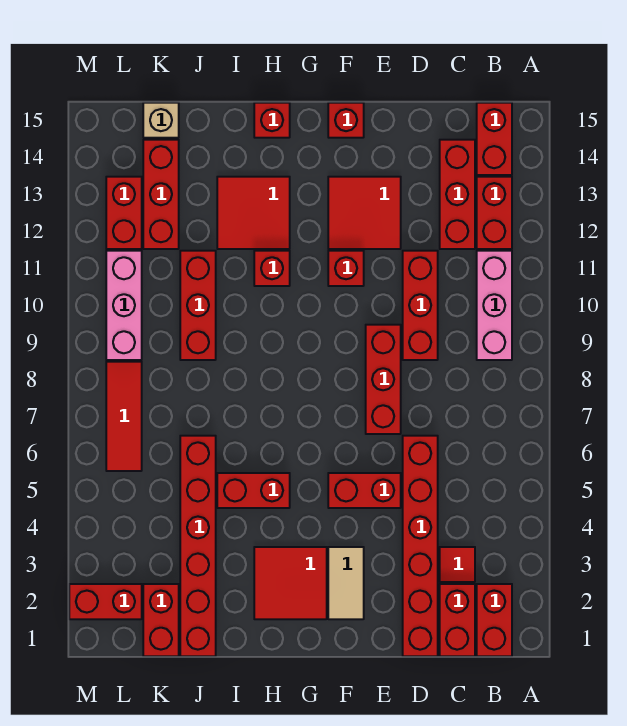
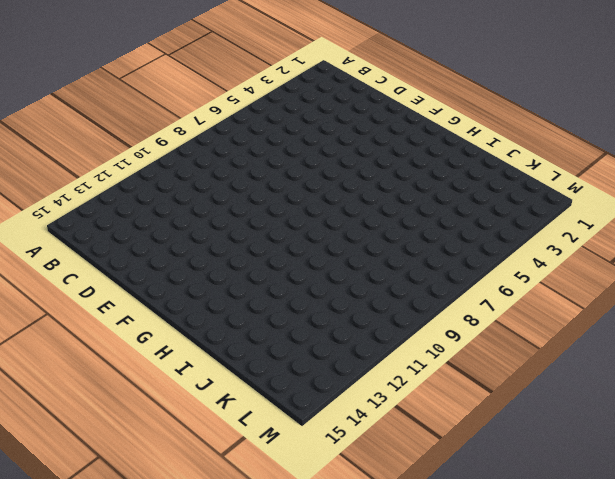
none -> red brick B1:B2 level 1
none -> pink brick B9:B11 level 1
none -> red brick B12:B13 level 1

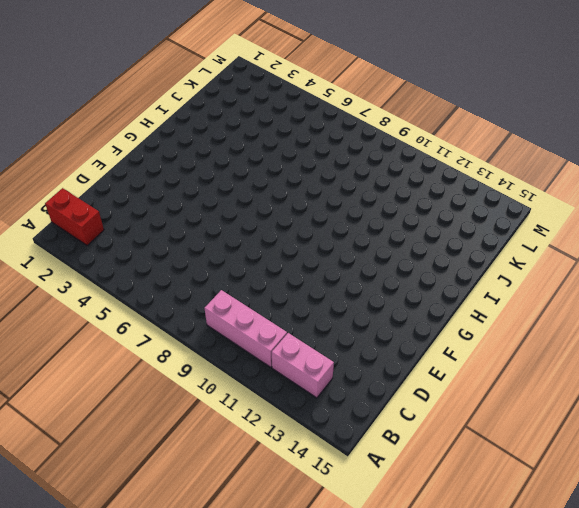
pink brick B12:B13 level 1 -> red brick B12:B13 level 1
none -> red brick B14:B15 level 1
none -> red brick C1:C2 level 1
none -> red tile C3 level 1

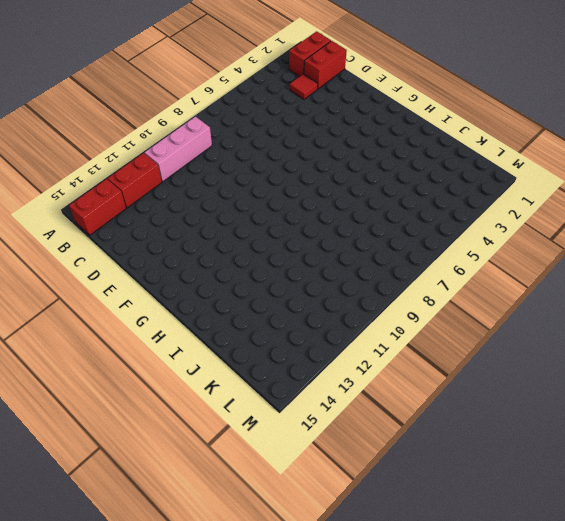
none -> red brick C12:C14 level 1
none -> red brick D1:D6 level 1
none -> red brick D9:D11 level 1

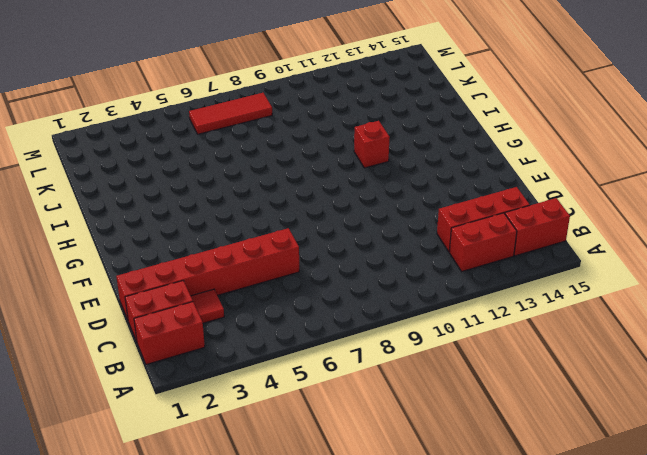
none -> pink brick B9:B11 level 1
none -> red brick D9:D11 level 1
none -> red brick E5:F5 level 1

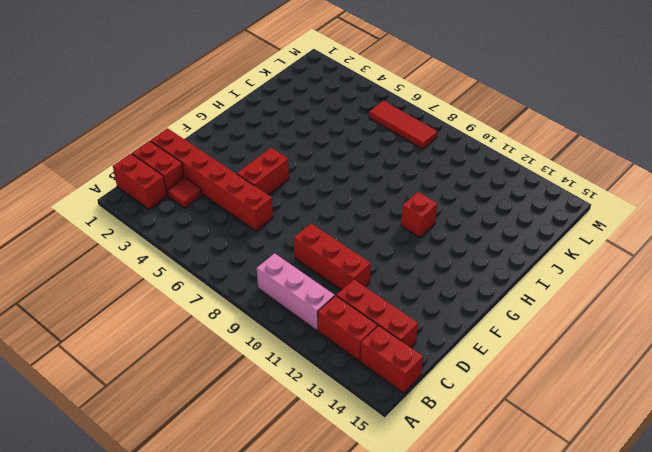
none -> red brick E7:E9 level 1
none -> red tile E12:F13 level 1
none -> tan tile F2:F3 level 1

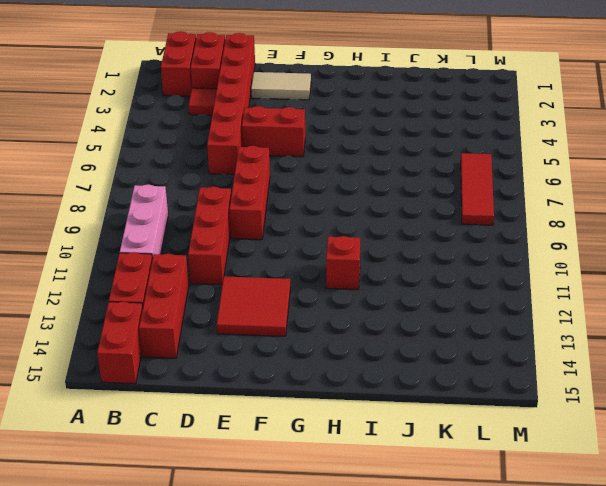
tan tile E2:F2 level 1 -> tan tile F2:F3 level 1
none -> red brick F11 level 1
none -> red brick F15 level 1
none -> red tile G2:H3 level 1

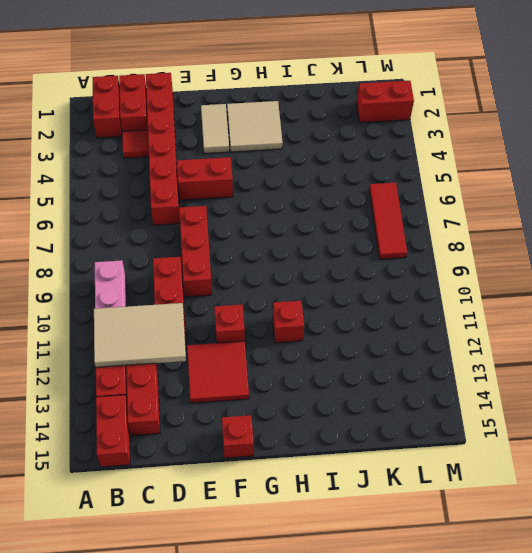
tan tile B11:D12 level 2 -> none
tan tile G2:H3 level 1 -> red tile G2:H3 level 1
none -> red brick H5:I5 level 1
none -> red tile H12:I13 level 1
none -> red brick H15 level 1

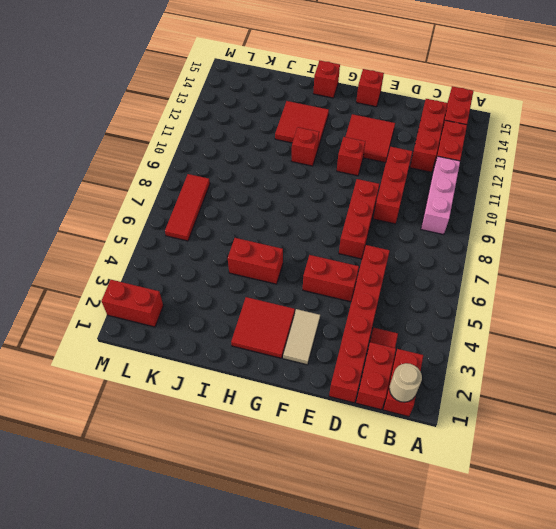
tan round brick B1 level 2 -> none
none -> red brick J1:J6 level 1
none -> red brick J9:J11 level 1
none -> red brick K1:K2 level 1

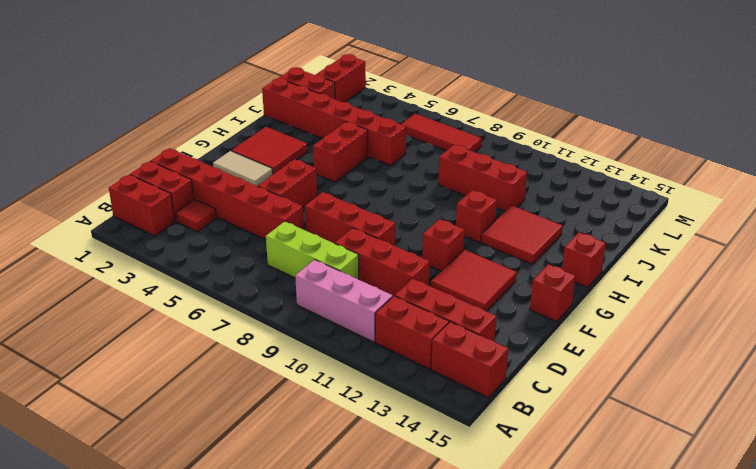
lime brick C7:C9 level 1 -> none
none -> red brick K12:K14 level 1
none -> tan brick K15 level 1
none -> pink brick L9:L11 level 1

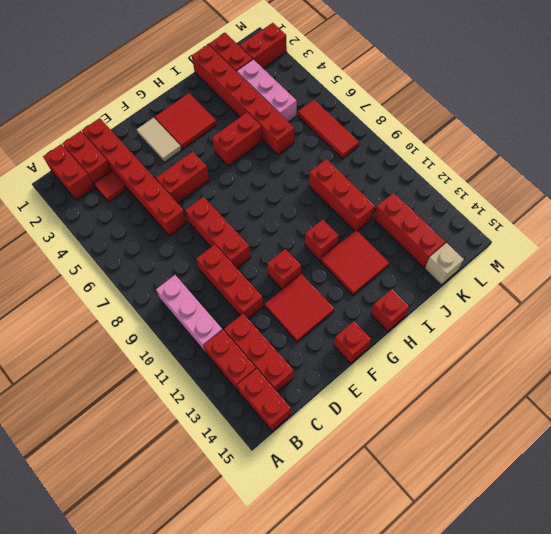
pink brick K3:K5 level 1 -> pink brick L9:L11 level 1
none -> red brick L12:L13 level 1

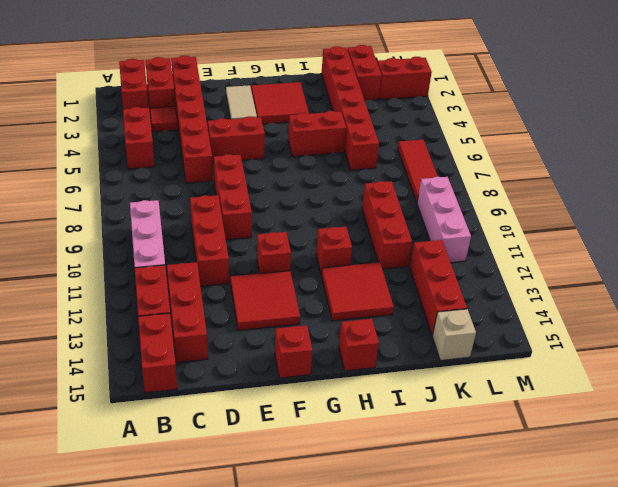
red brick B4:B5 level 1 -> red brick L12:L13 level 1

